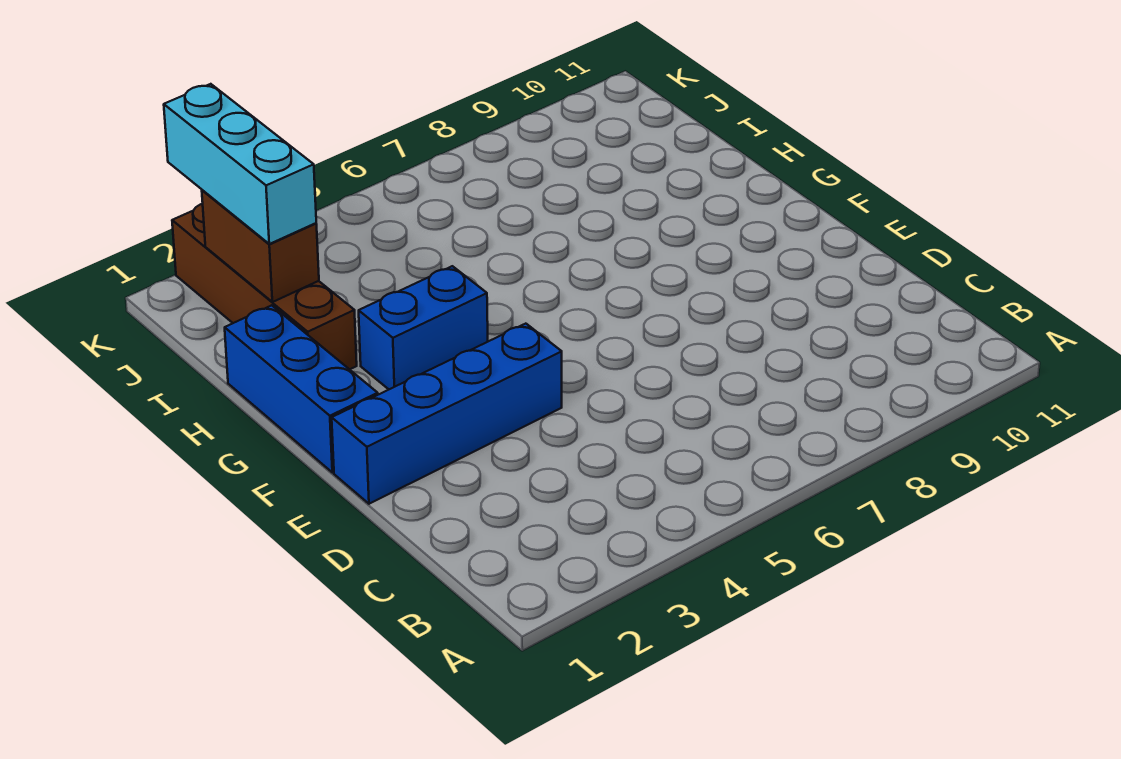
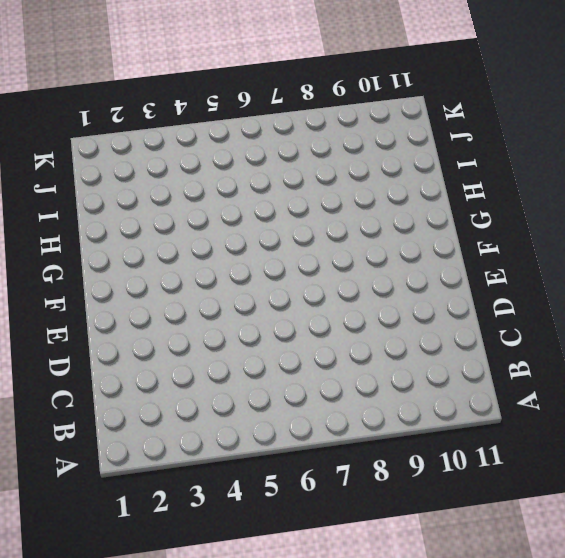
none -> blue brick E1:E4 level 1
none -> blue brick F1:H1 level 1

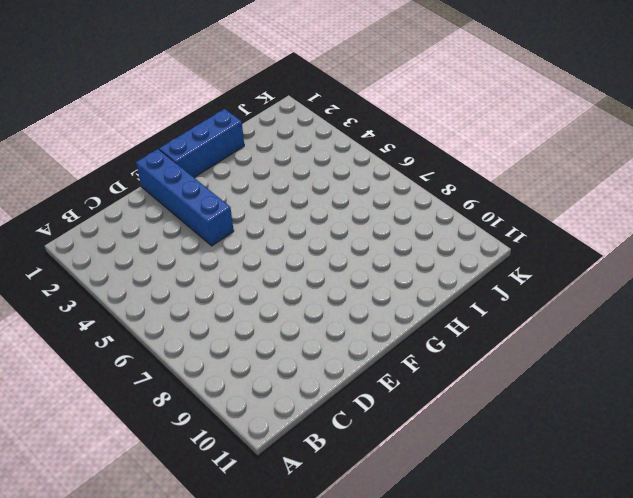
none -> blue brick G3:G4 level 1
none -> brown brick H2:K2 level 1

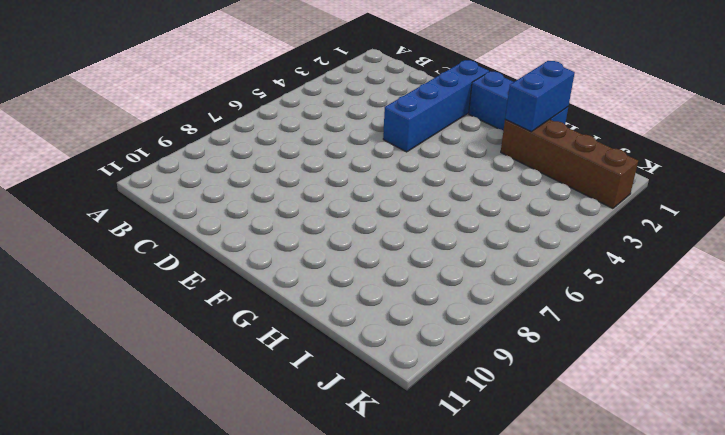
blue brick H1:H2 level 2 -> blue brick G3:G4 level 1
none -> brown brick I2:J2 level 2
none -> cyan brick I2:K2 level 3

